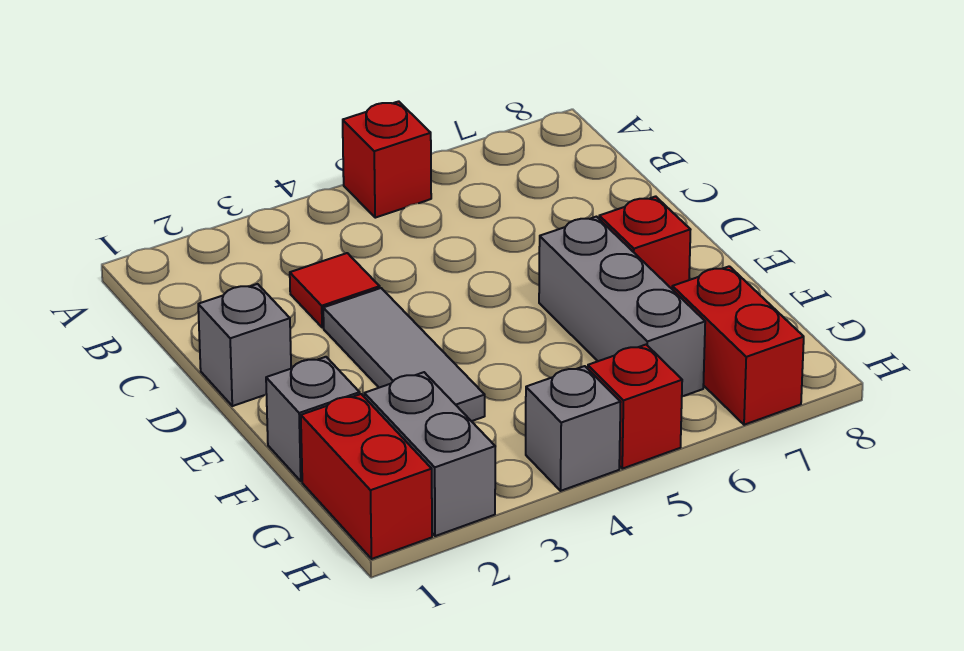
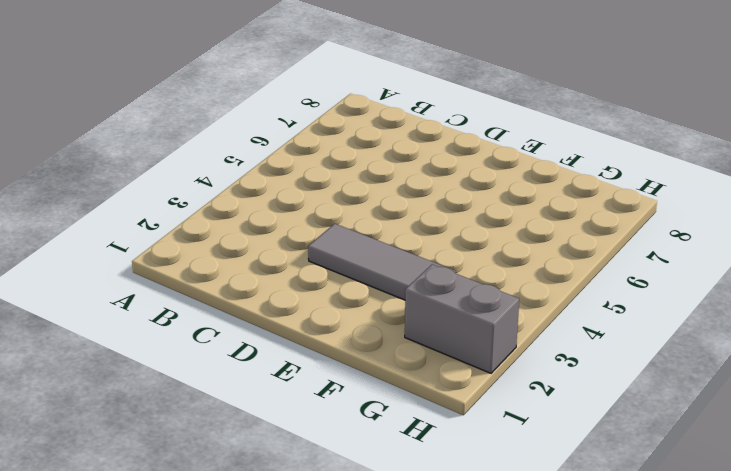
none -> red brick A5 level 1
none -> red tile C3 level 1
none -> grey brick D1 level 1

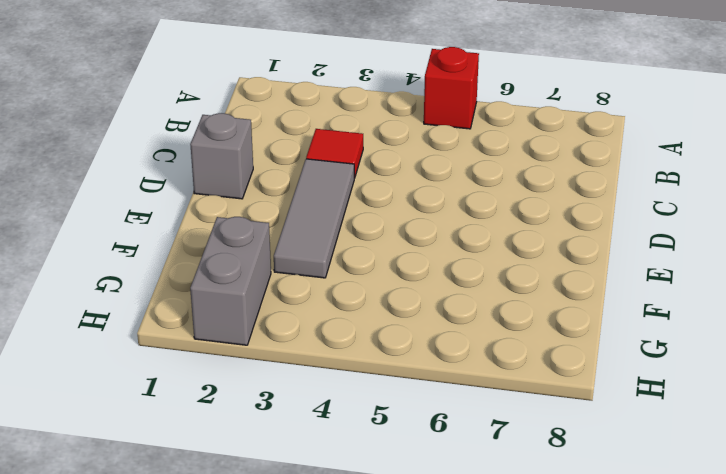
none -> grey brick E6:G6 level 1
none -> red brick E7 level 1
none -> grey brick F1 level 1

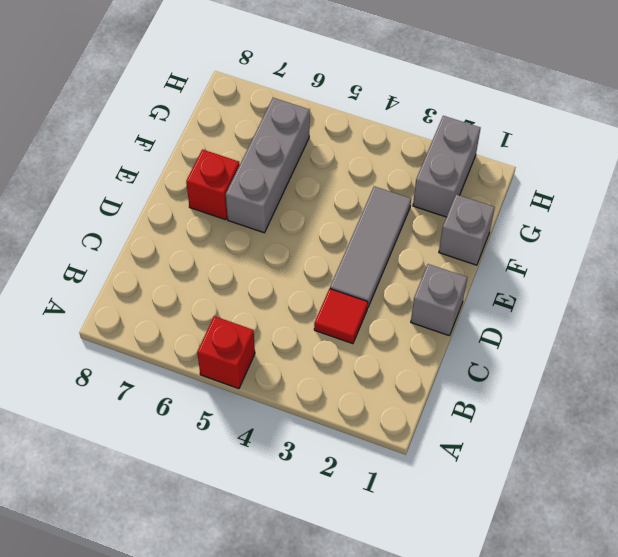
none -> red brick G1:H1 level 1
none -> red brick G7:H7 level 1
none -> grey brick H4 level 1

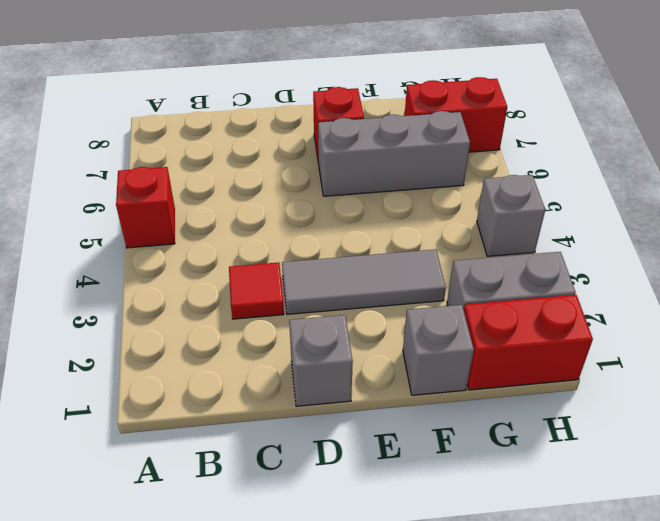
none -> red brick H5 level 1

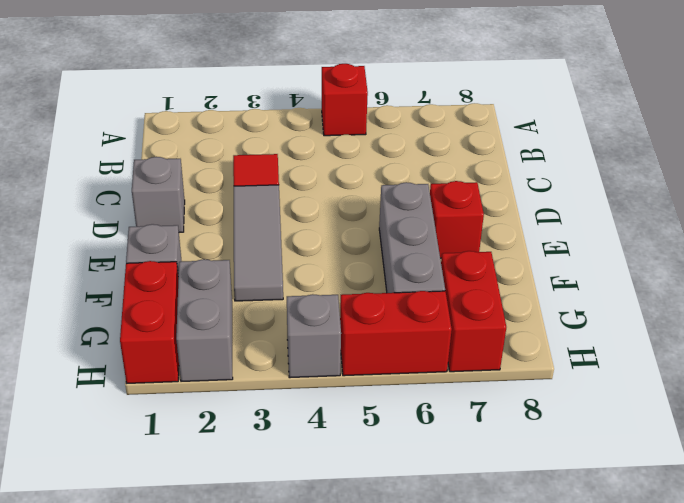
red brick H5:H6 level 1 -> red brick H5 level 1

